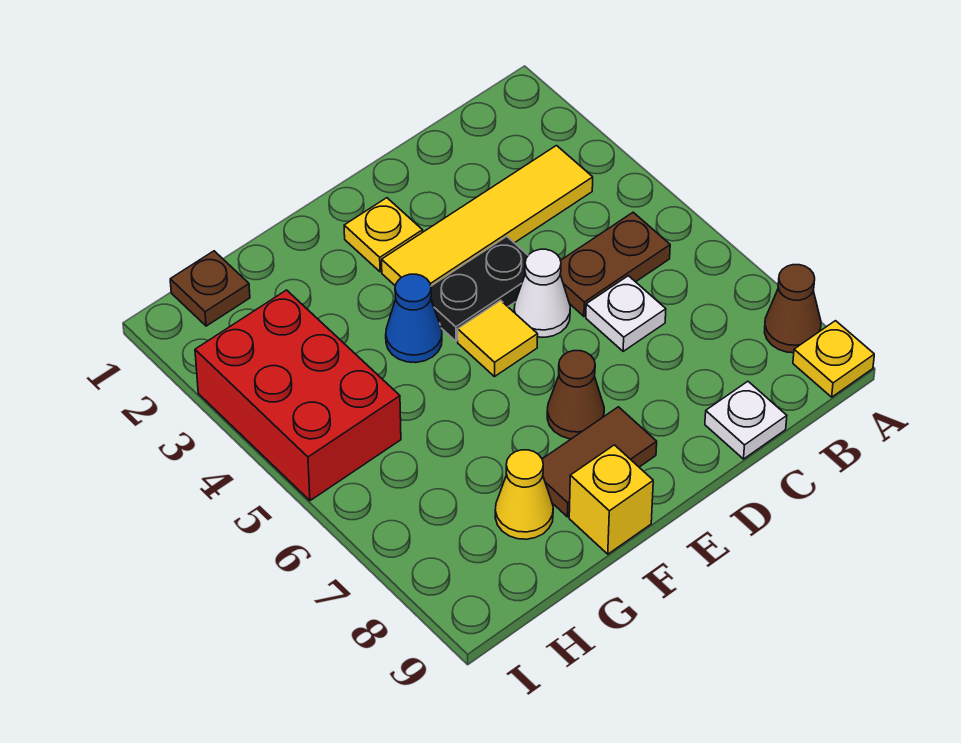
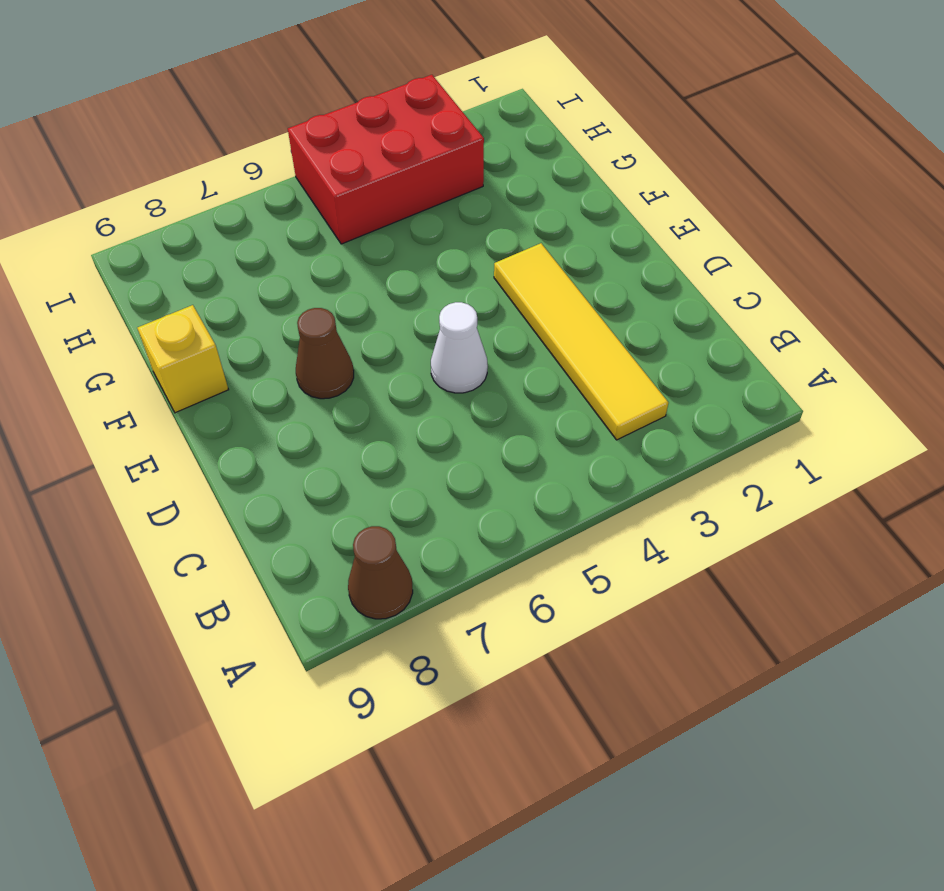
none -> yellow plate A9 level 1
none -> brown plate B5:C5 level 1
none -> white plate C6 level 1

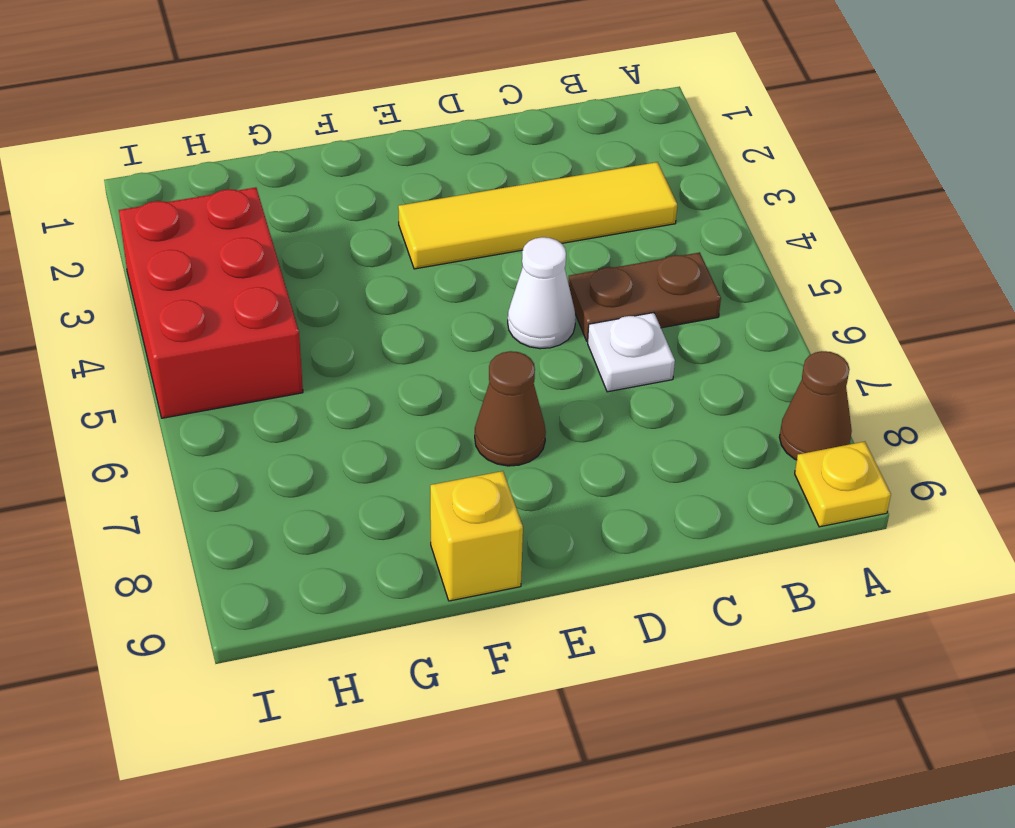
none -> white plate C9 level 1
none -> black plate D4:E4 level 1
none -> yellow plate E2 level 1

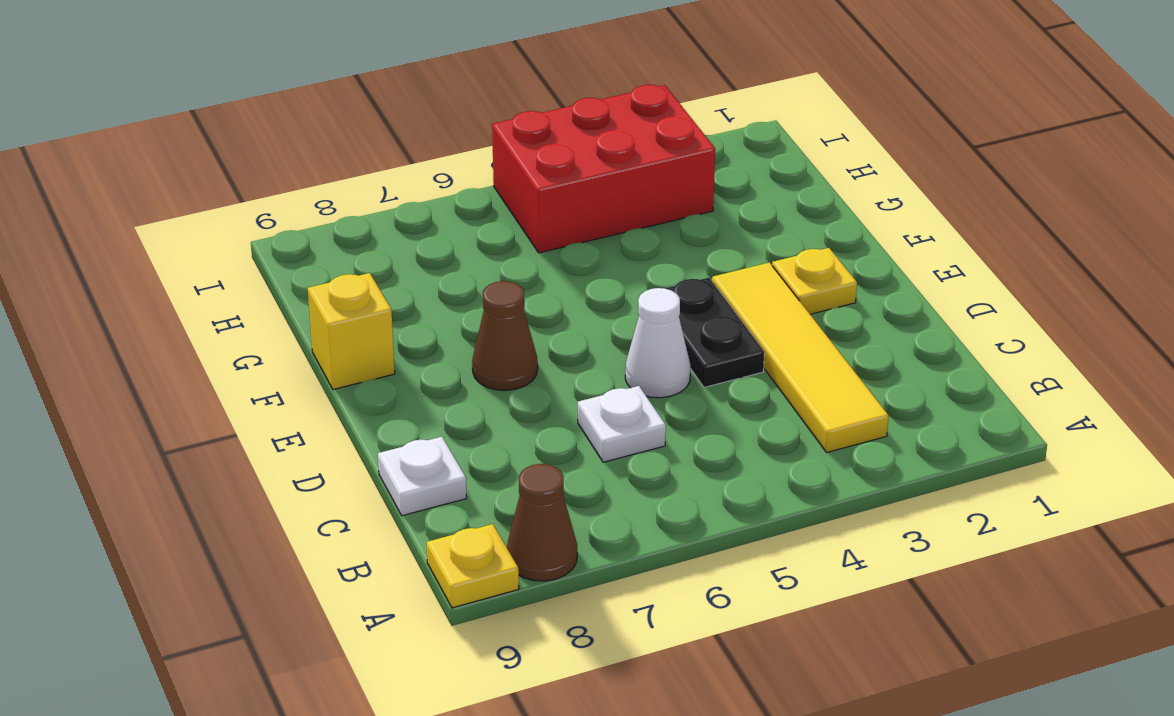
none -> brown plate B5:C5 level 1
none -> yellow tile E5 level 1
none -> brown tile E8:F8 level 1

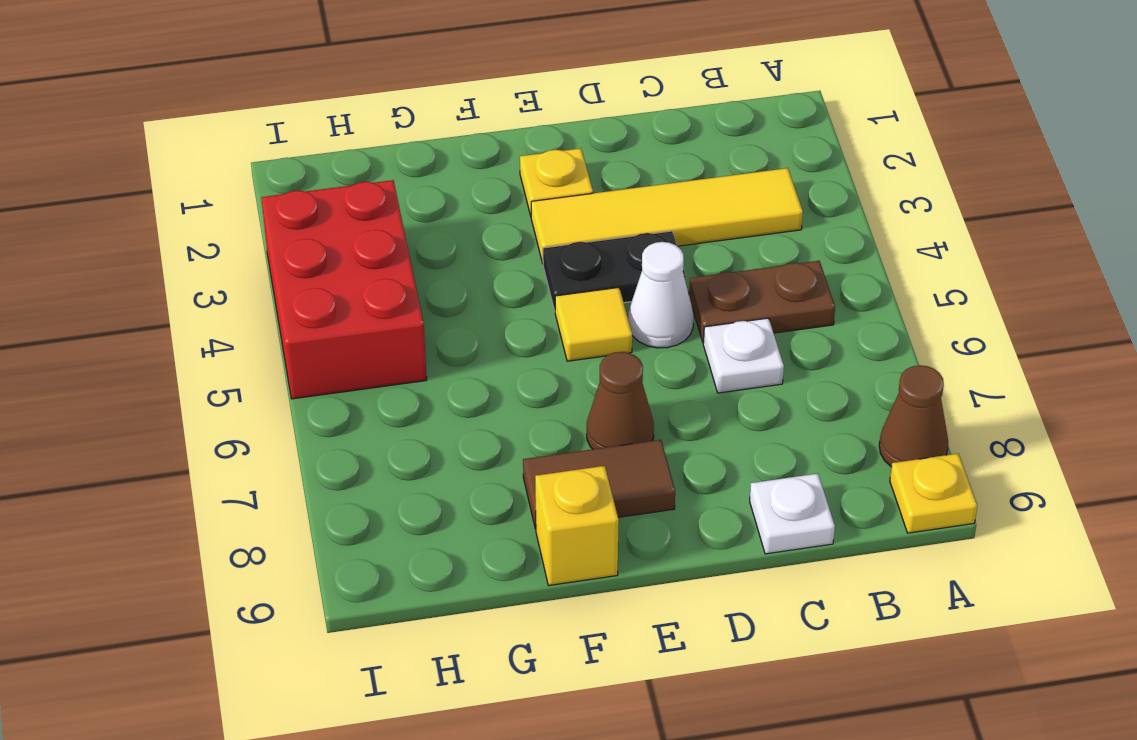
none -> blue cone F4 level 1
none -> yellow cone G8 level 1
none -> brown plate H1 level 1

